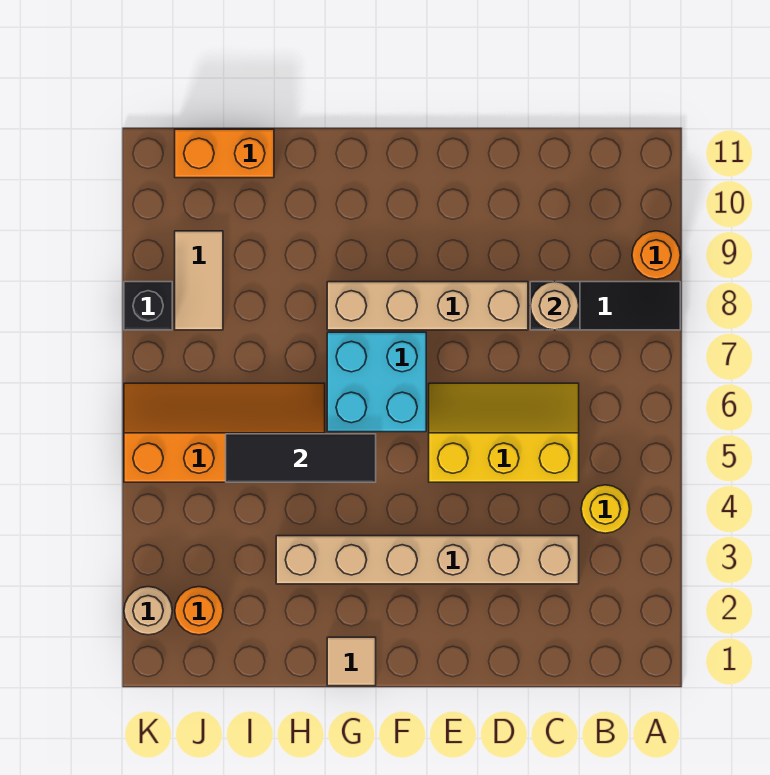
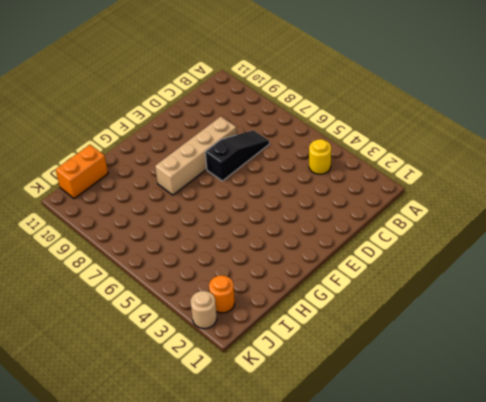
black slope C7:E7 level 1 top E -> black slope A8:C8 level 1 top C
none -> orange round brick A9 level 1
none -> tan brick C3:H3 level 1
none -> yellow slope C5:E6 level 1 top 5

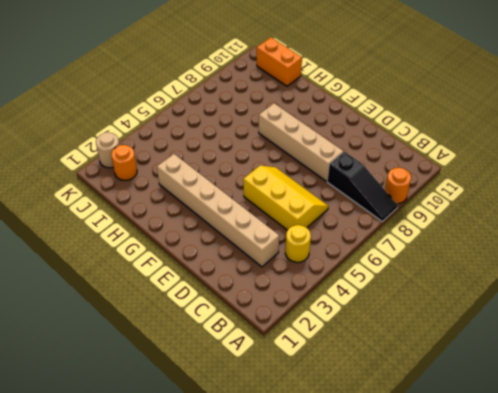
none -> cyan brick F6:G7 level 1
none -> tan tile G1 level 1
none -> orange slope H5:K6 level 1 top 5

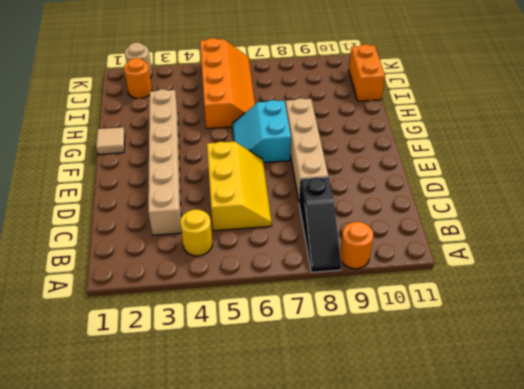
cyan slope F6:G7 level 1 top 7 -> cyan brick F6:G7 level 1
none -> tan tile J8:J9 level 1
none -> black brick K8 level 1
none -> tan round brick C8 level 2

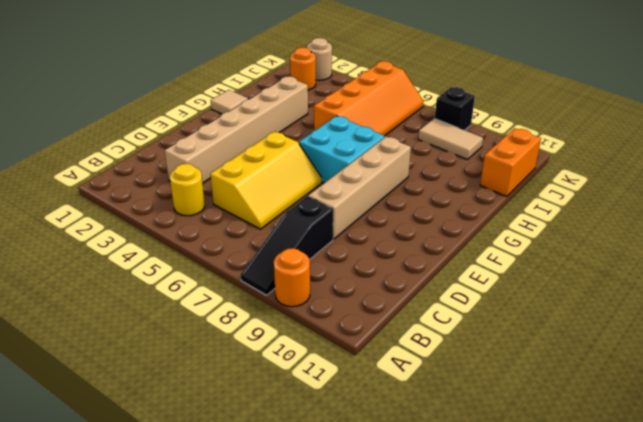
none -> tan round brick C8 level 2
none -> black tile G5:I5 level 2

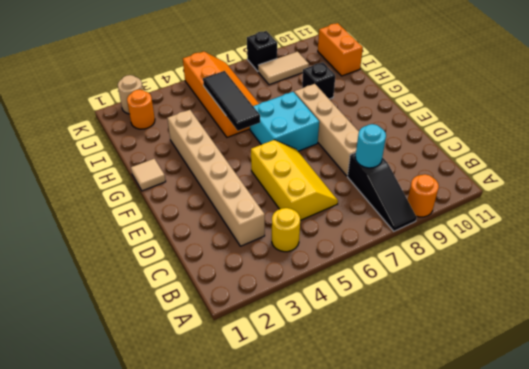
cyan round brick C8 level 2 -> tan round brick C8 level 2
black brick H9 level 1 -> none

